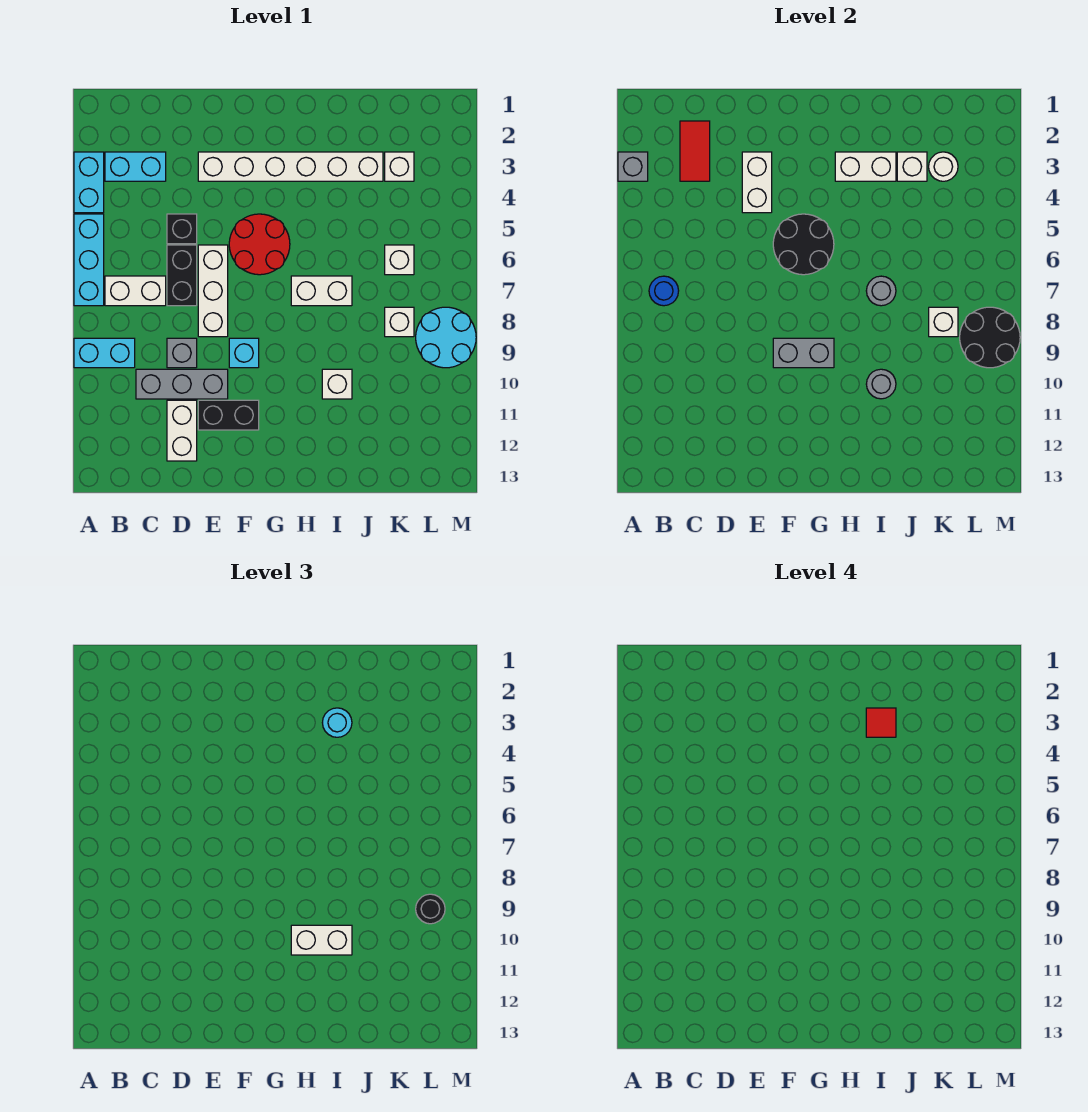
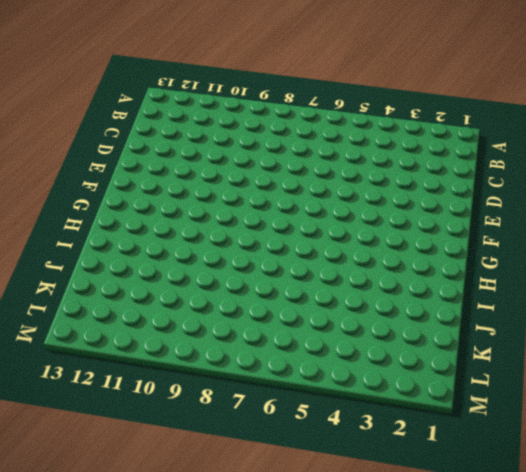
none -> cyan brick A3:A4 level 1
none -> cyan brick A5:A7 level 1
none -> cyan brick A9:B9 level 1
none -> cyan brick B3:C3 level 1

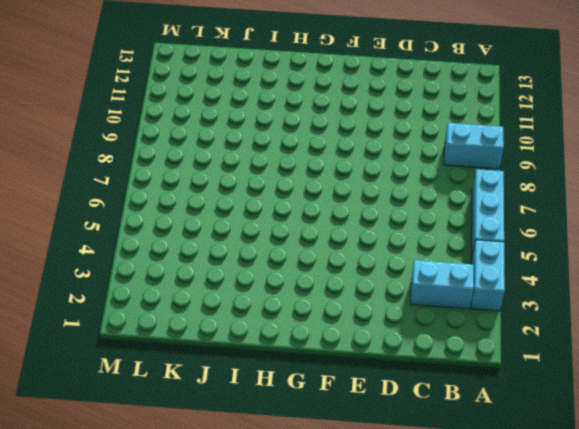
none -> white brick B7:C7 level 1
none -> grey brick C10:E10 level 1
none -> black brick D5 level 1
none -> black brick D6:D7 level 1

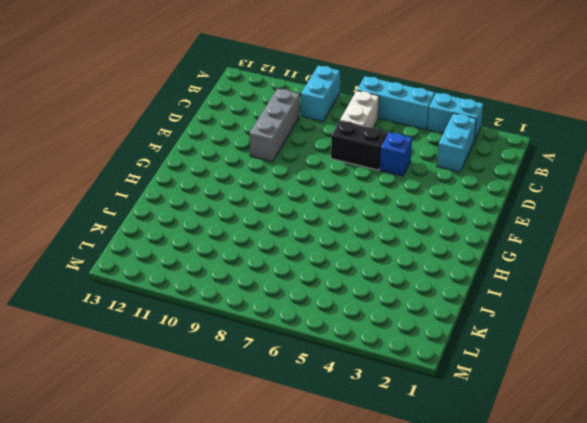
blue brick D5 level 1 -> black brick D5 level 1
none -> grey brick D9 level 1
none -> white brick D11:D12 level 1
none -> white brick E3:J3 level 1
none -> white brick E6:E8 level 1

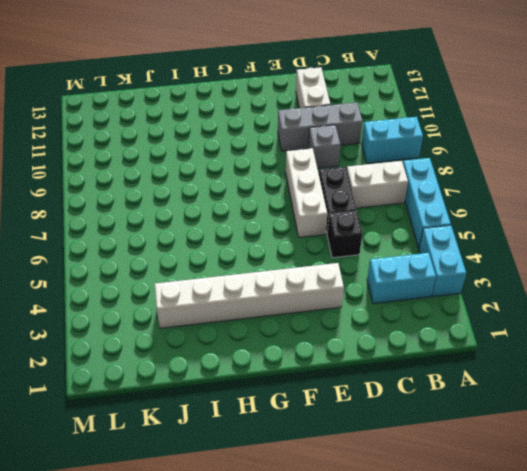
none -> black brick E11:F11 level 1
none -> red round brick F5:G6 level 1
none -> cyan brick F9 level 1
none -> white brick H7:I7 level 1

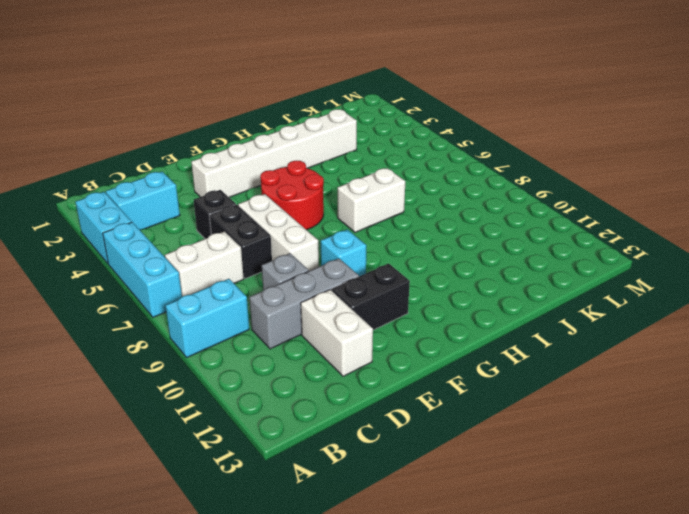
none -> white brick I10 level 1
none -> white brick K3 level 1
none -> white brick K6 level 1
none -> white brick K8 level 1

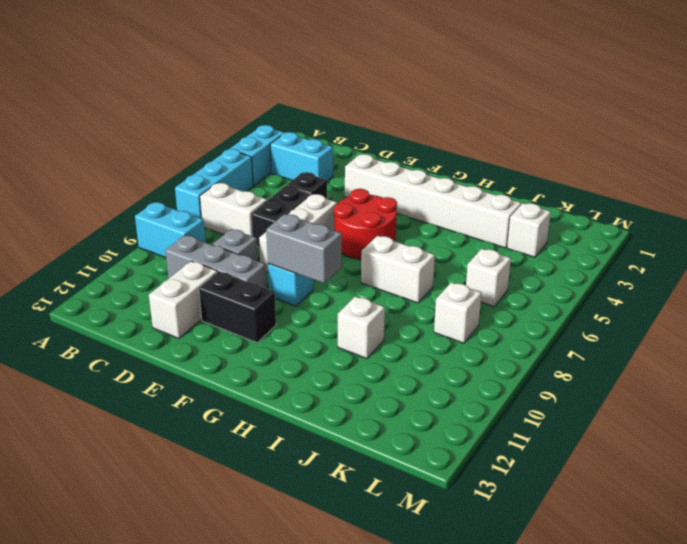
none -> cyan round brick L8:M9 level 1
none -> grey brick A3 level 2
none -> blue round brick B7 level 2
none -> red tile C2:C3 level 2

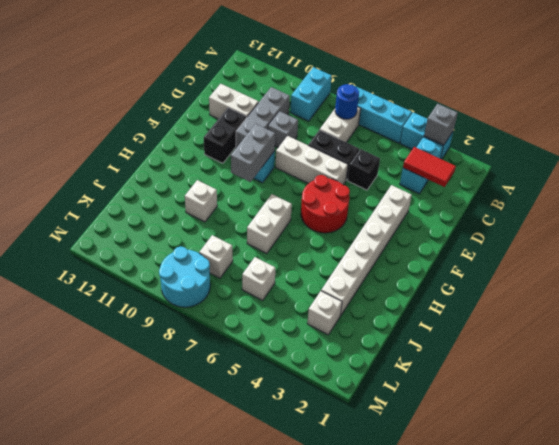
none -> white brick E3:E4 level 2
none -> black round brick F5:G6 level 2
none -> white brick H3:I3 level 2
none -> grey round brick I7 level 2

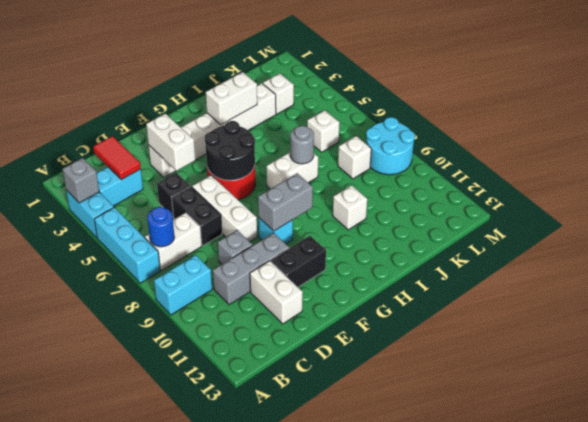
none -> grey round brick I10 level 2
none -> white brick J3 level 2
none -> white round brick K3 level 2
none -> white brick K8 level 2

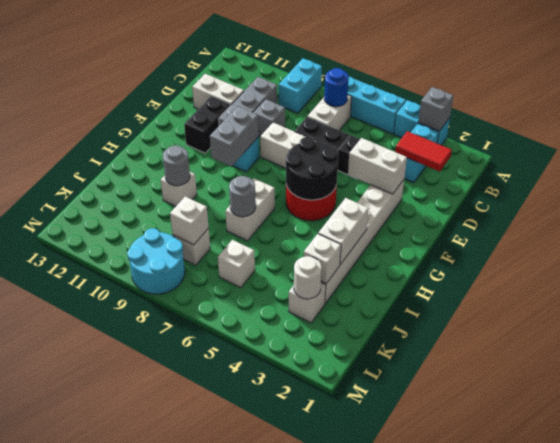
none -> black round brick L8:M9 level 2
none -> white brick H10:I10 level 3
none -> cyan round brick I3 level 3
none -> black round brick L9 level 3

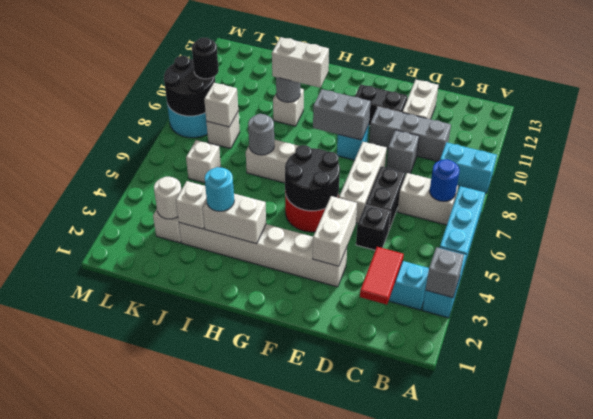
none -> red tile I3 level 4

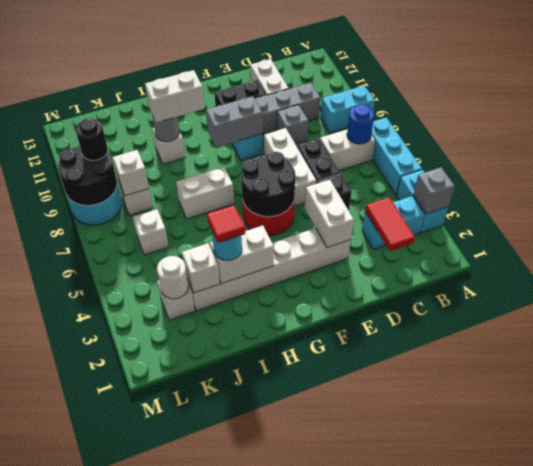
none -> grey round brick I7 level 2

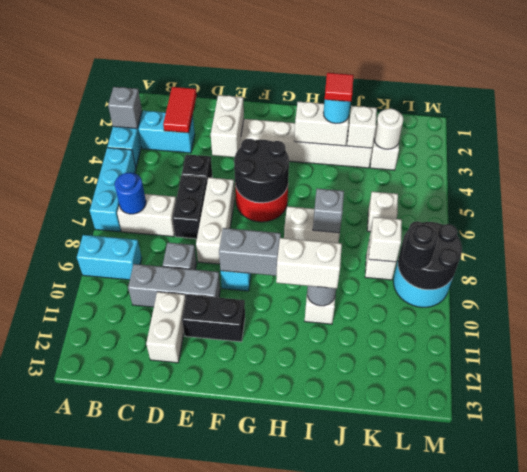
grey brick I7 level 2 -> grey round brick I7 level 2

